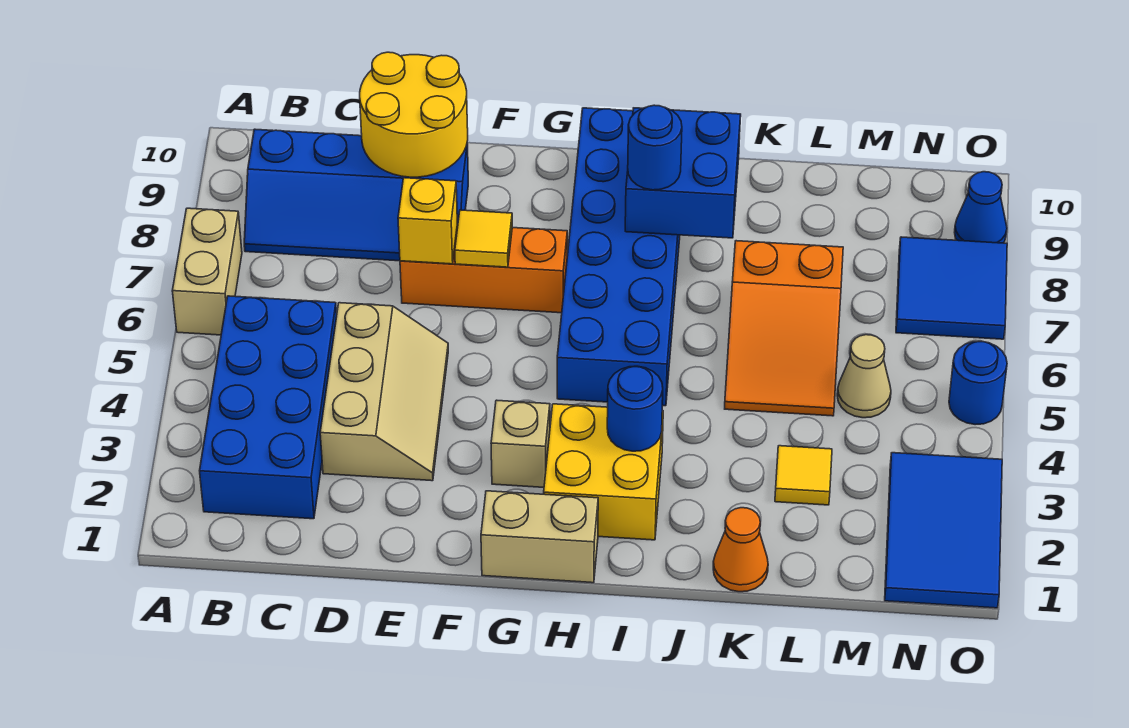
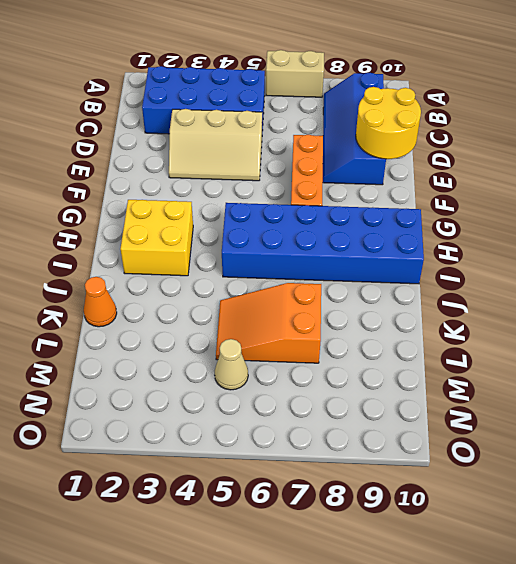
none -> tan brick G1:H1 level 1
none -> tan brick G3 level 1
none -> yellow tile L3 level 1

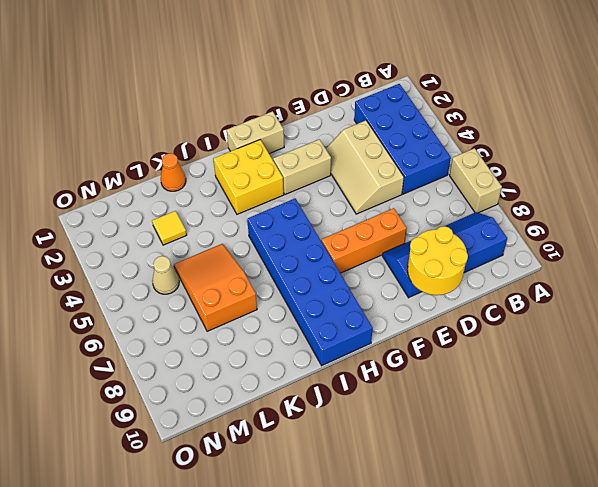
tan brick F3:G3 level 1 -> tan brick G3 level 1
none -> blue tile N1:O3 level 1
none -> blue tile N7:O8 level 1
none -> blue round brick O5 level 1

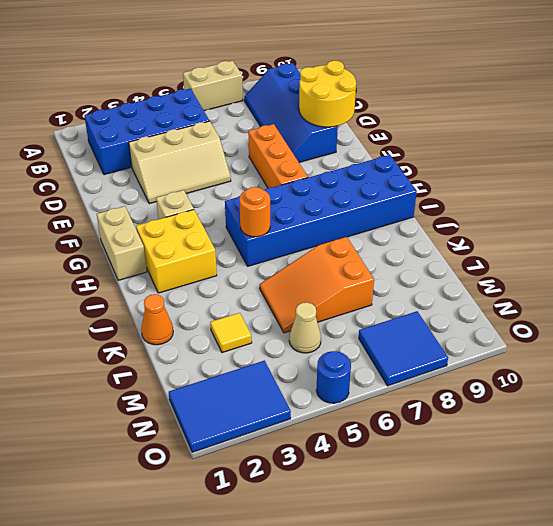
orange round brick I5 level 2 -> none
none -> blue cone O9 level 1
none -> yellow brick E7 level 2
none -> yellow tile F7 level 2

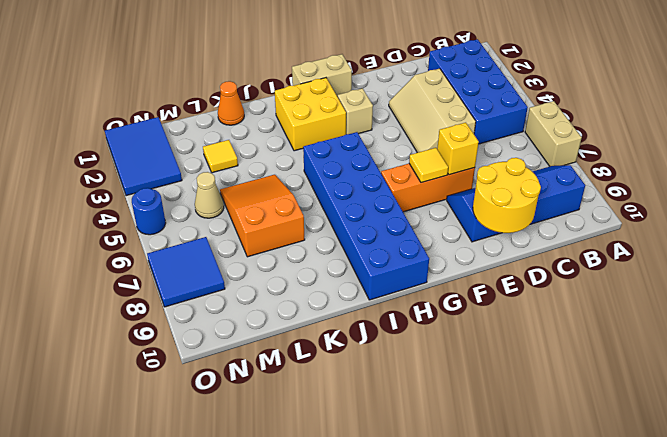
none -> blue cone O9 level 1
none -> blue round brick I3 level 2
none -> blue brick I8:J9 level 2

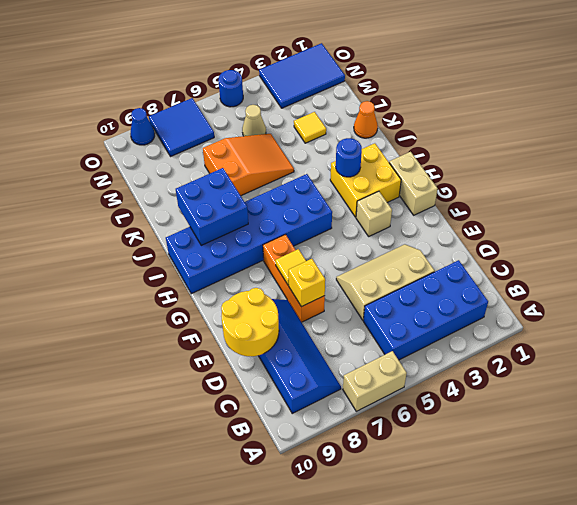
none -> blue round brick I8 level 3

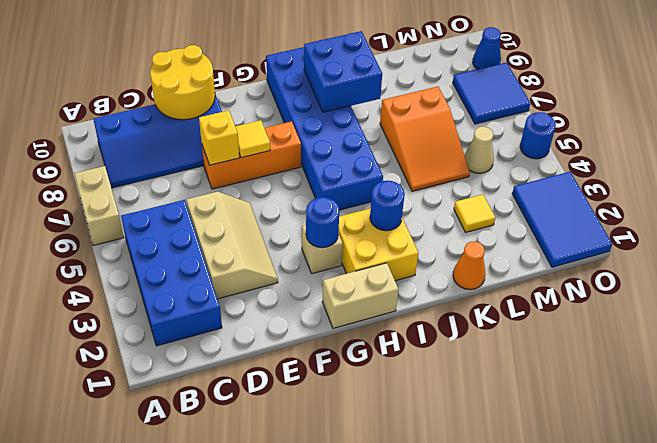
blue round brick G3 level 2 -> blue round brick I8 level 3

